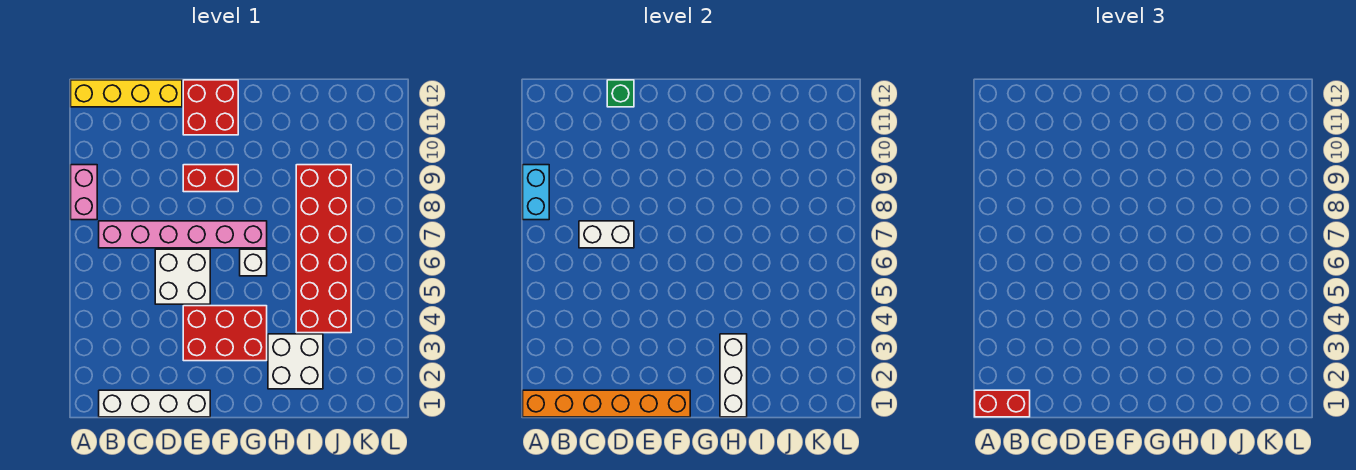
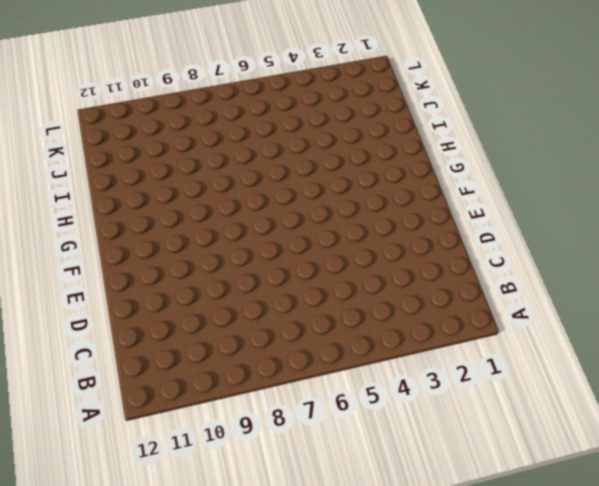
none -> pink brick A8:A9 level 1
none -> yellow brick A12:D12 level 1
none -> white brick B1:E1 level 1

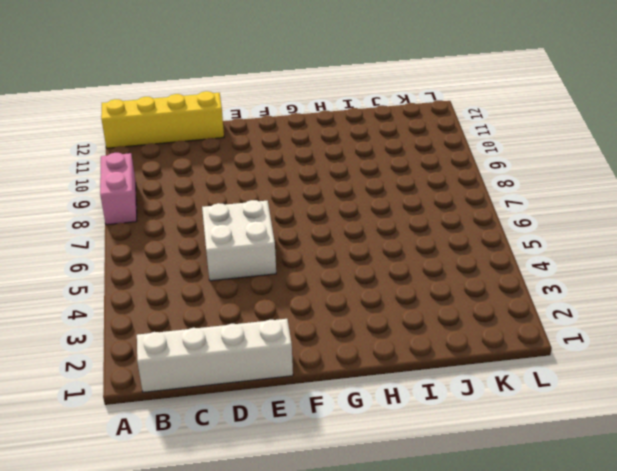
none -> pink brick B7:G7 level 1
none -> red brick E3:G4 level 1
none -> red brick E9:F9 level 1

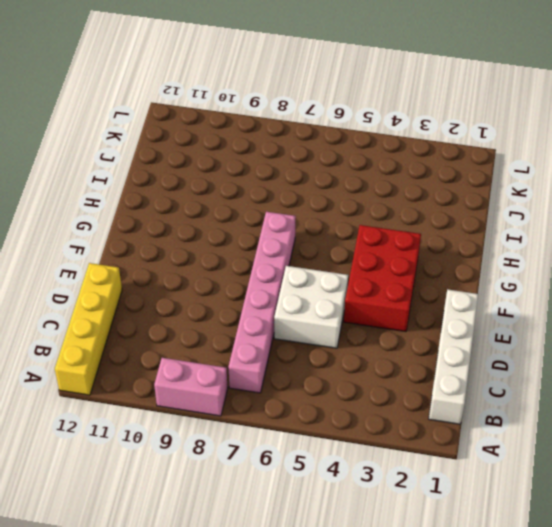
none -> red brick E9:F9 level 1
none -> red brick E11:F12 level 1
none -> white brick G6 level 1

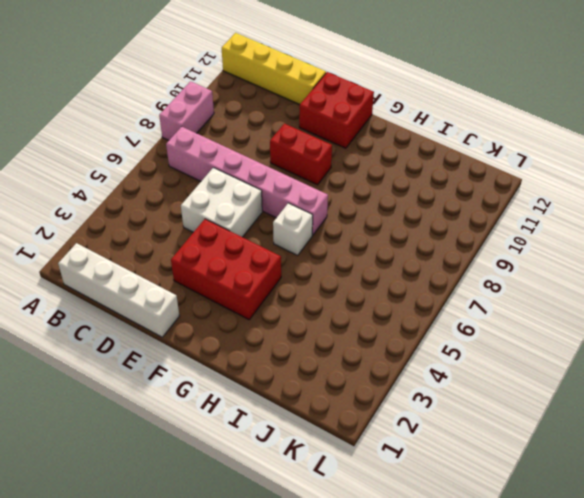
none -> white brick H2:I3 level 1
none -> red brick I4:J9 level 1
none -> orange brick A1:F1 level 2

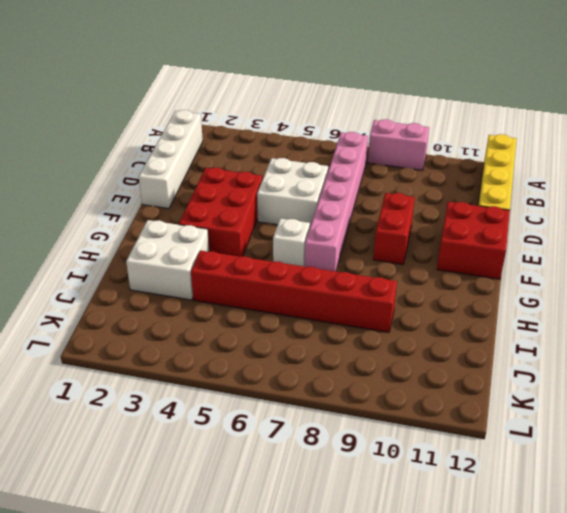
red brick I4:I9 level 1 -> red brick I4:J9 level 1
none -> orange brick A1:F1 level 2
none -> cyan brick A8:A9 level 2
none -> white brick C7:D7 level 2

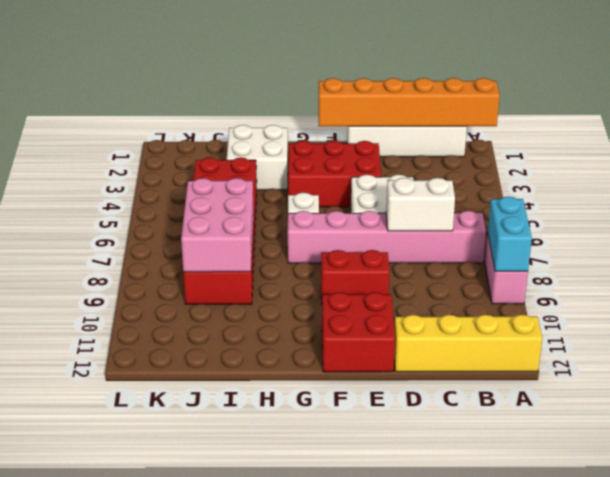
pink brick I7:J9 level 2 -> none
none -> green brick D12 level 2
none -> white brick H1:H3 level 2
none -> red brick A1:B1 level 3

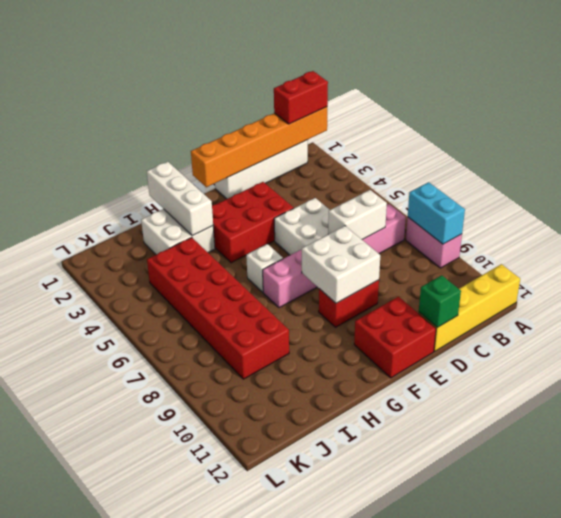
white brick E8:F9 level 2 -> none

